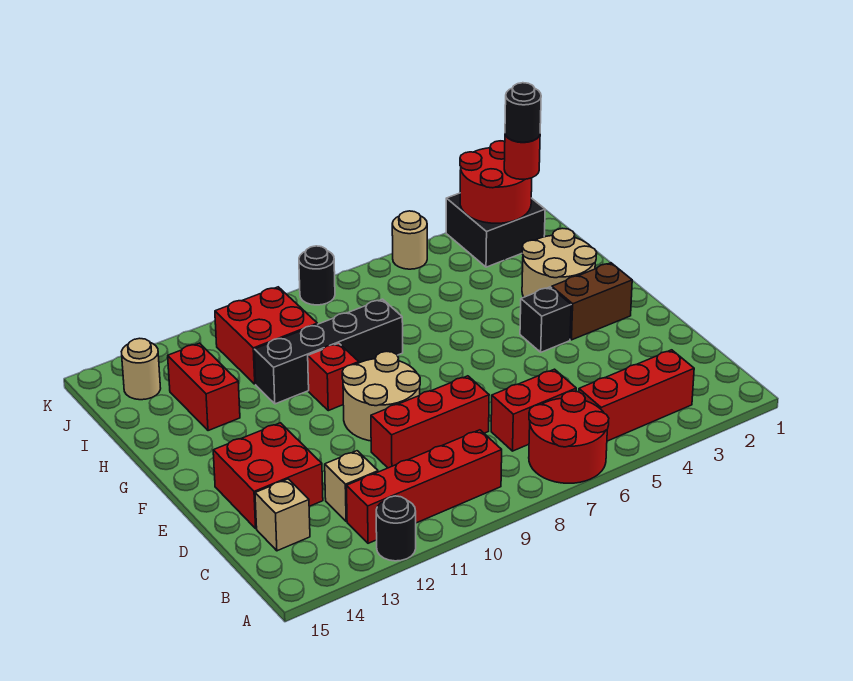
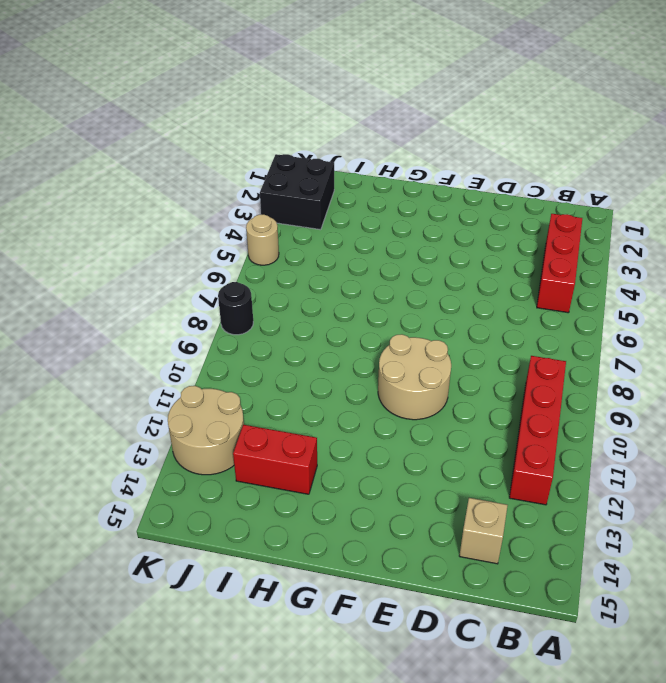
tan round brick J12:K13 level 1 -> tan round brick G2:H3 level 1
none -> red round brick A6:B7 level 1
none -> black round brick A12 level 1
none -> red brick C6:C7 level 1

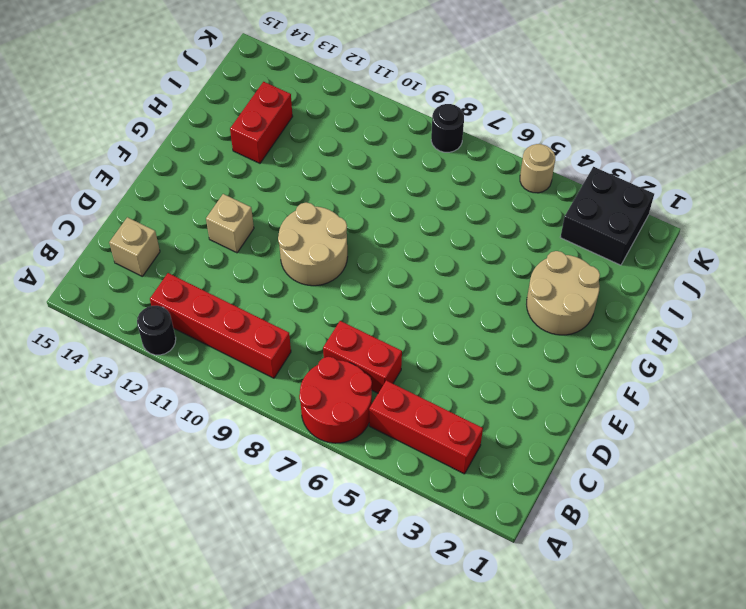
tan brick E12 level 1 -> tan brick C12 level 1
none -> red brick D8:D10 level 1
none -> red brick D13:E14 level 1
none -> brown brick F2:F3 level 1

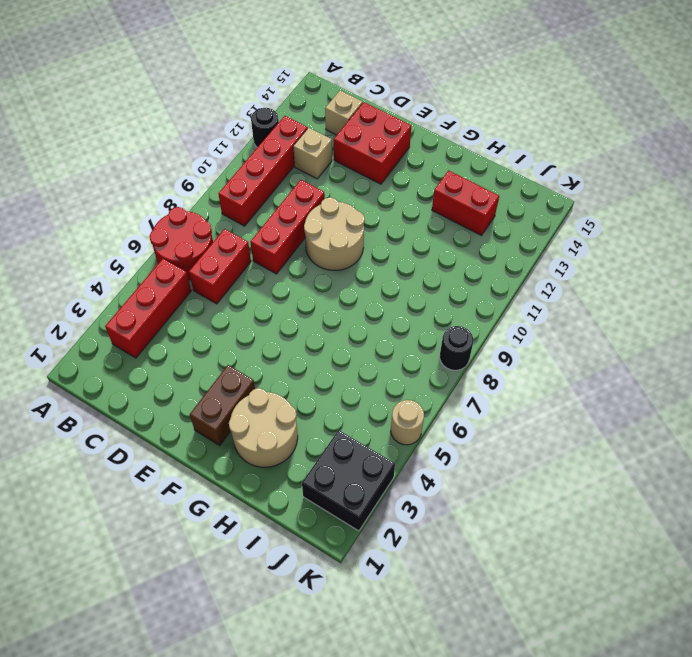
none -> black brick F4 level 1
none -> red brick G10 level 1
none -> black brick H8:H11 level 1

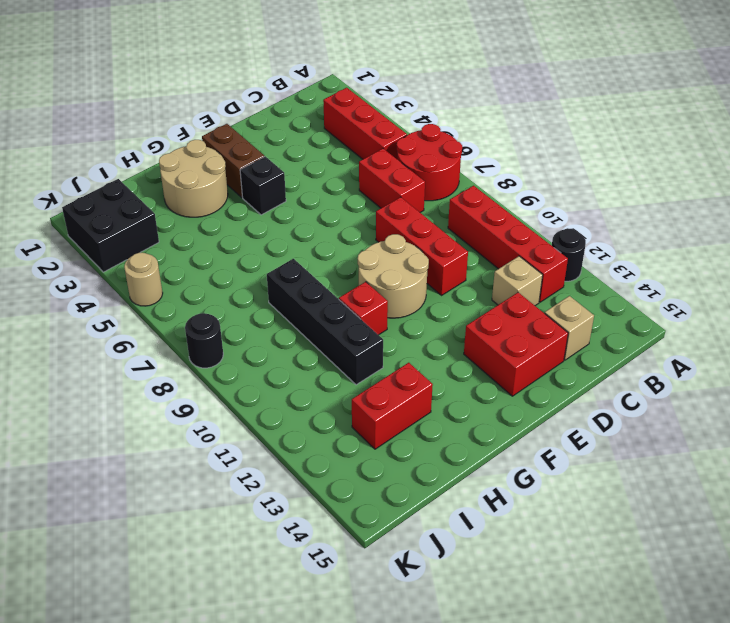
none -> red brick I10:J11 level 1
none -> tan round brick J14 level 1
none -> red round brick J2:K3 level 2

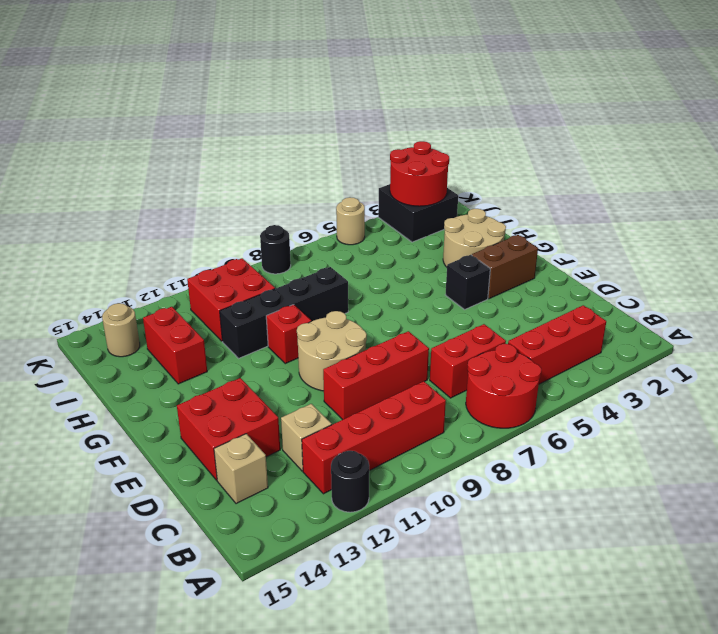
none -> red round brick J2 level 3
none -> black round brick J2 level 4

